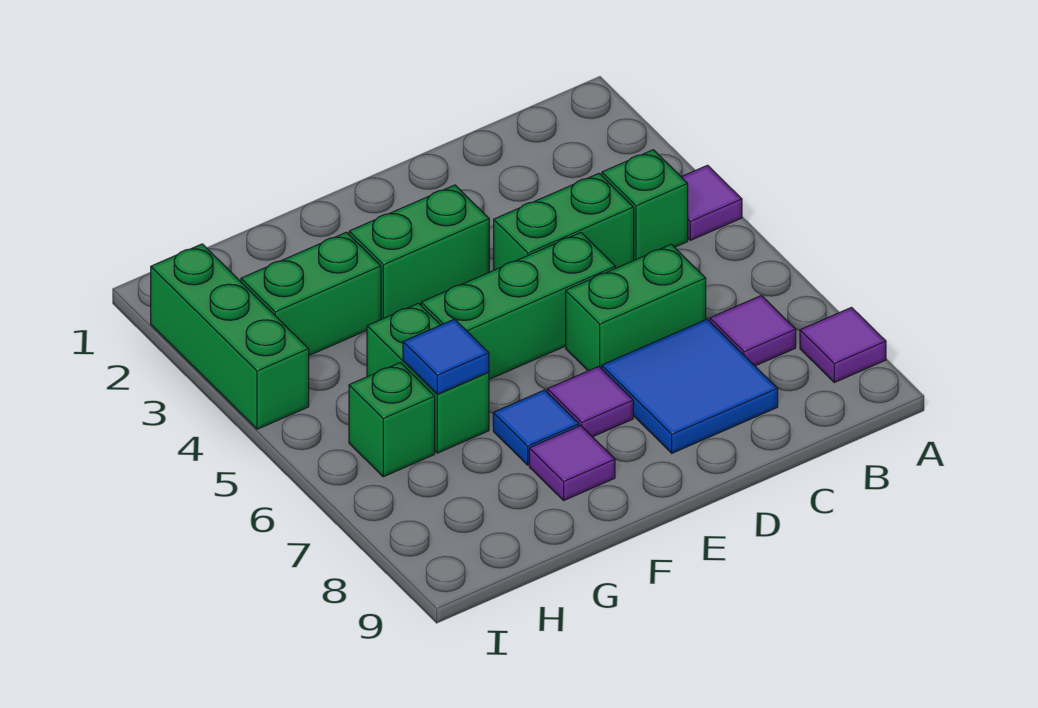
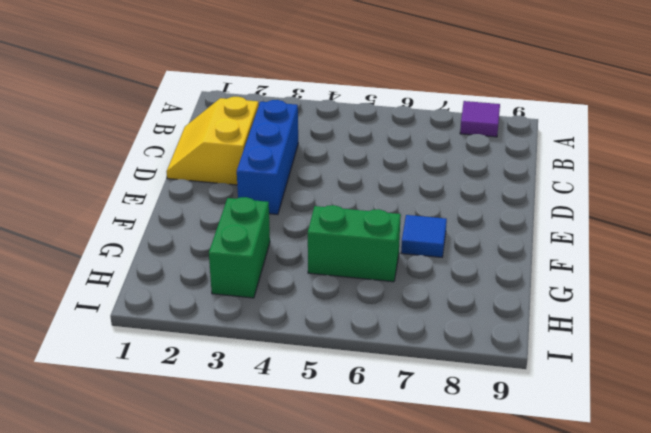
yellow slope C1:D2 level 1 top 2 -> none
blue brick C3:E3 level 1 -> green brick E3:F3 level 1
none -> purple tile A4 level 1
none -> green brick B4 level 1
none -> purple tile B7 level 1

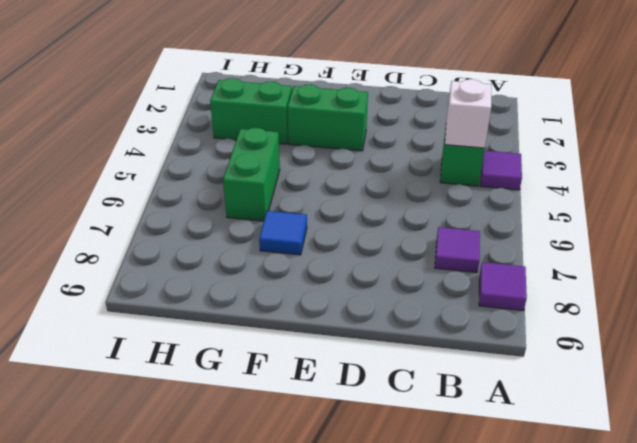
white brick B4 level 2 -> none
none -> green brick C4:D4 level 1
none -> green brick C6:D6 level 1
none -> blue tile C7:D8 level 1

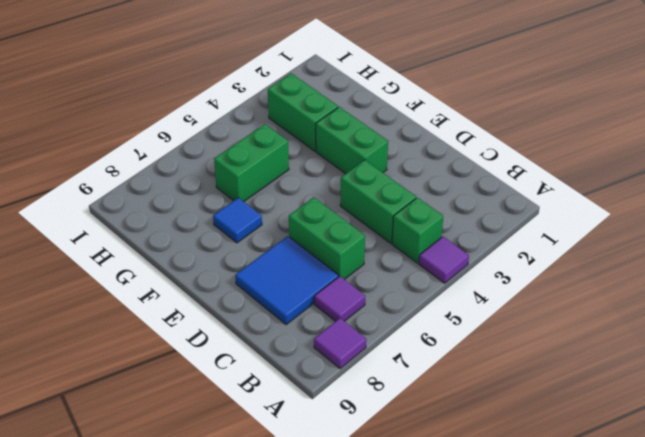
none -> green brick D5:F5 level 1
none -> purple tile E7 level 1
none -> purple tile F8 level 1

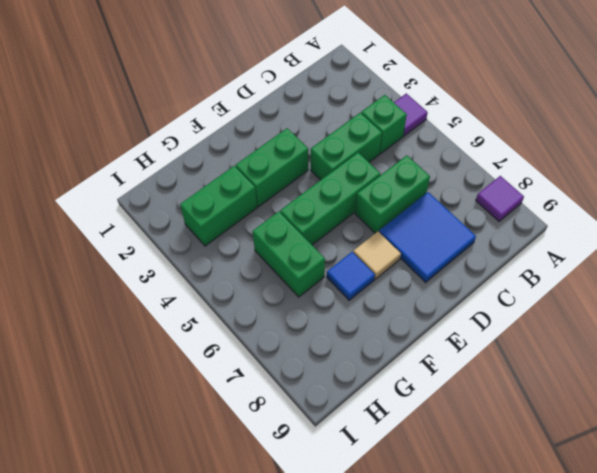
tan tile E7 level 1 -> purple tile E7 level 1
none -> purple tile B7 level 1
none -> purple tile F8 level 1
none -> green brick H6 level 1

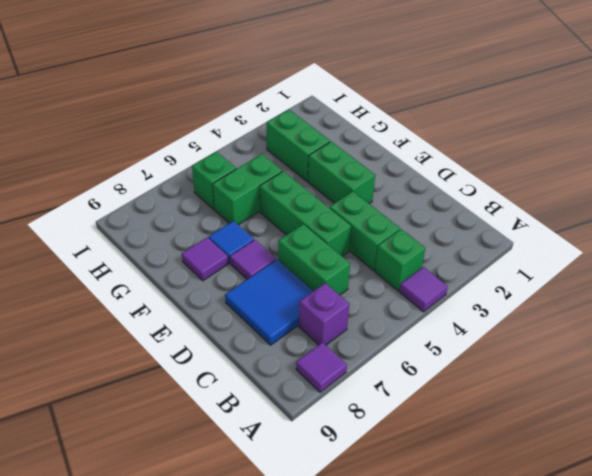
purple brick B7 level 1 -> purple tile B7 level 1
none -> green brick I2:I4 level 1
none -> blue tile G6 level 2

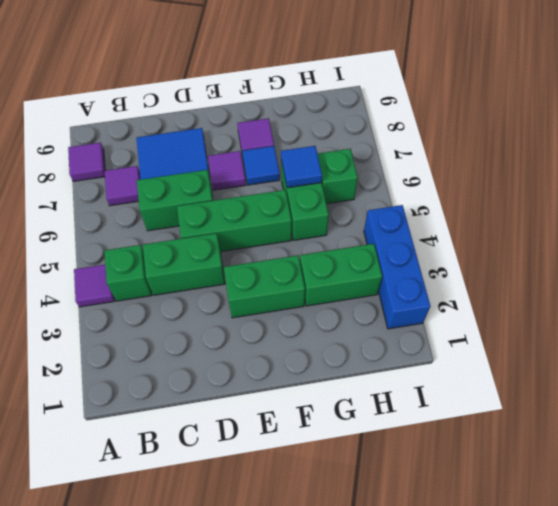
blue brick I2:I4 level 1 -> green brick I2:I4 level 1

